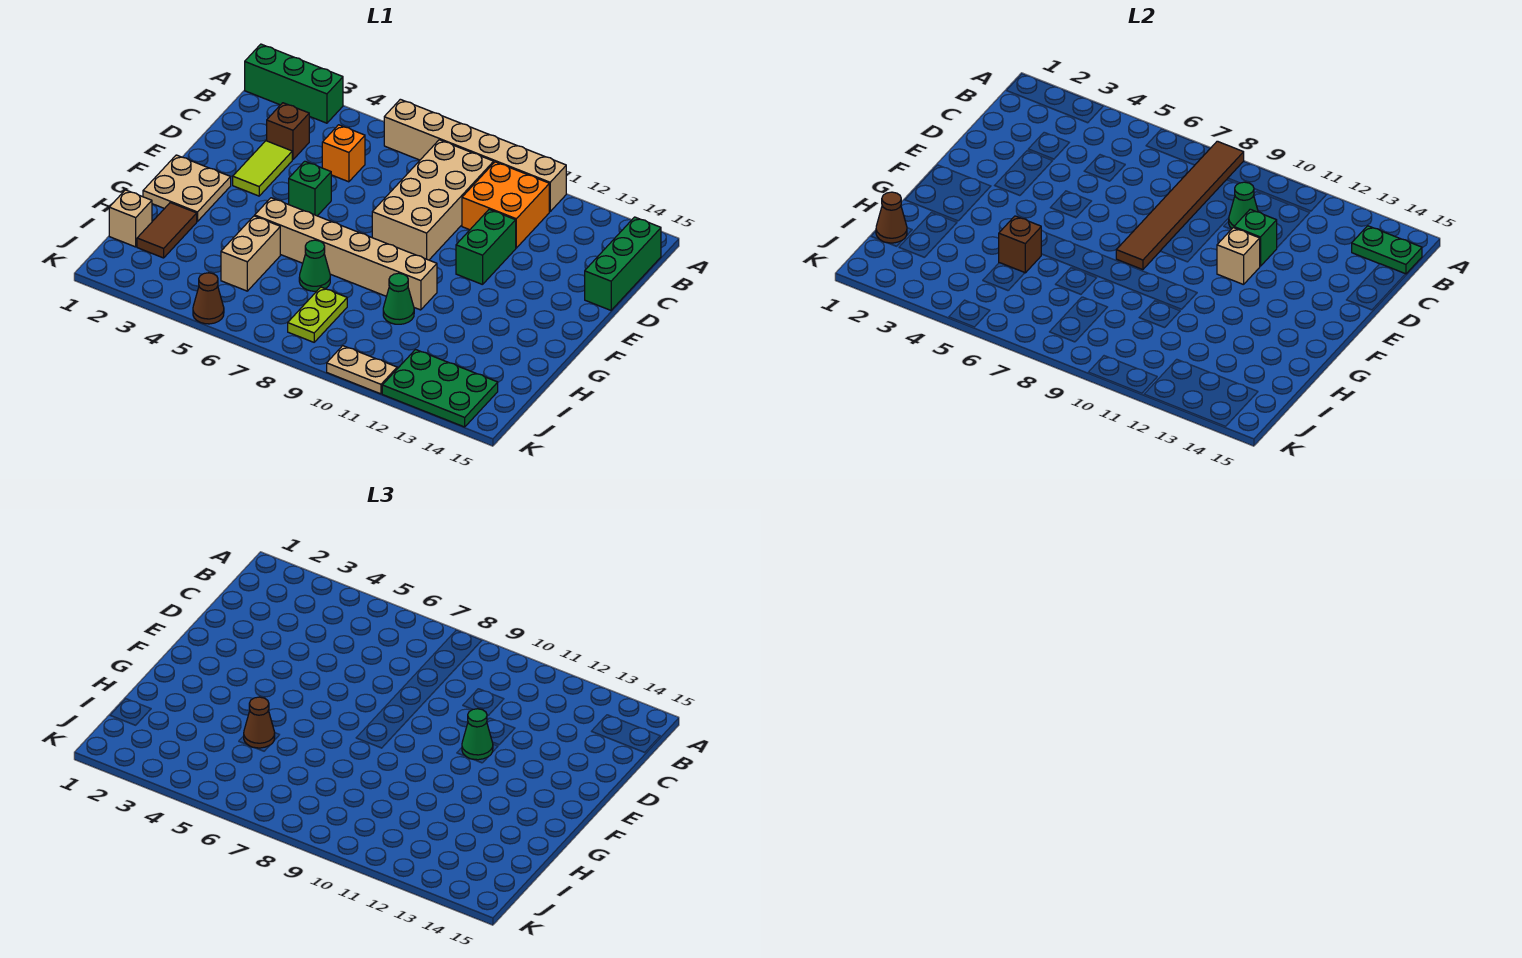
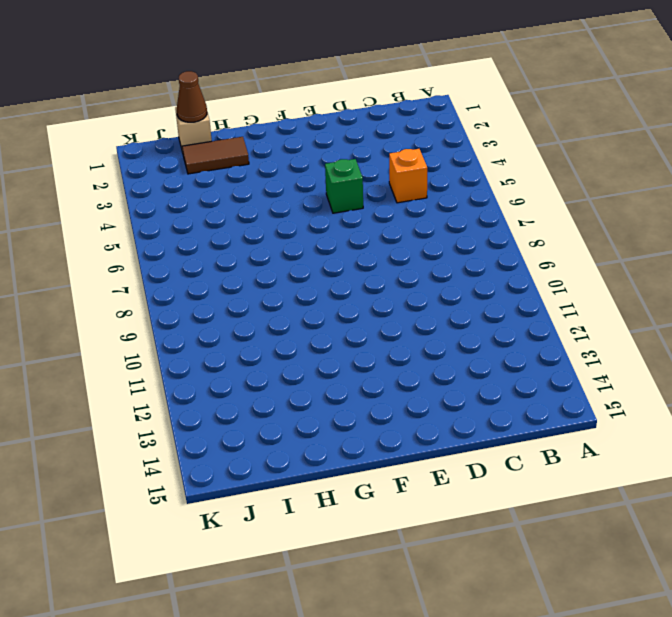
none -> green brick A1:A3 level 1
none -> tan brick A6:A11 level 1
none -> tan brick B8:E9 level 1
none -> orange brick B10:C11 level 1

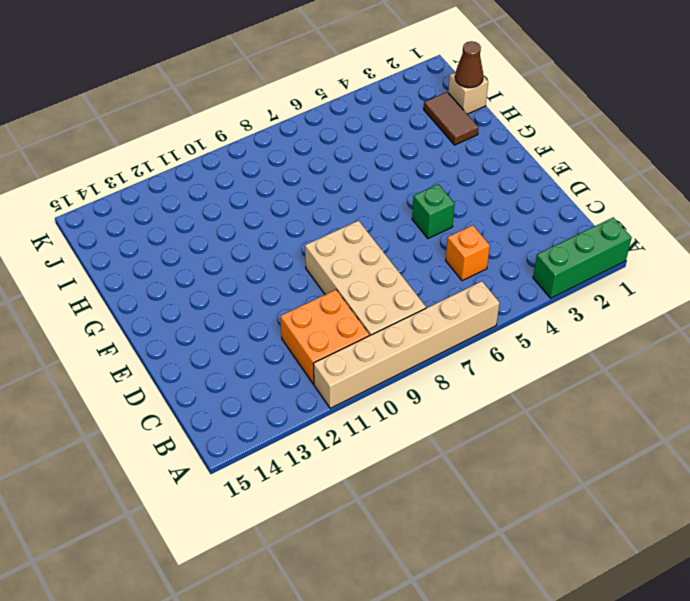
none -> green brick B15:D15 level 1
none -> brown brick C3 level 1
none -> lime tile D3:E3 level 1
none -> green brick D11:E11 level 1

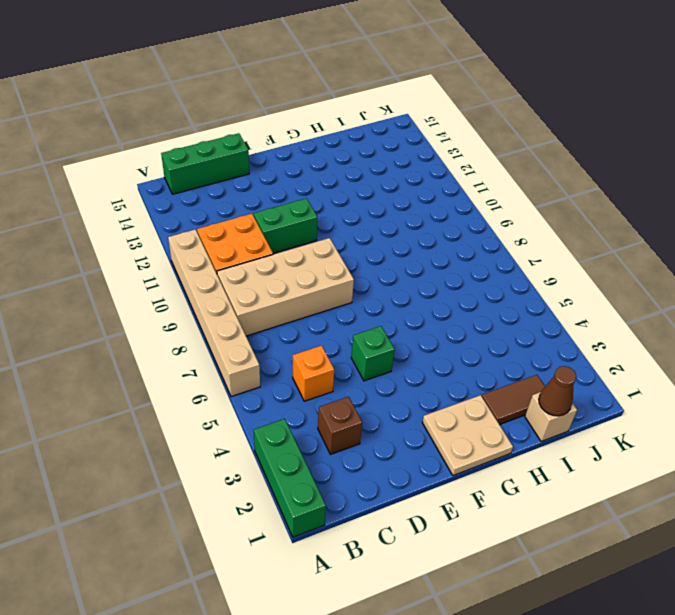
none -> lime tile D3:E3 level 1
none -> tan brick G5:G10 level 1
none -> tan brick H5:I5 level 1
none -> green cone H7 level 1

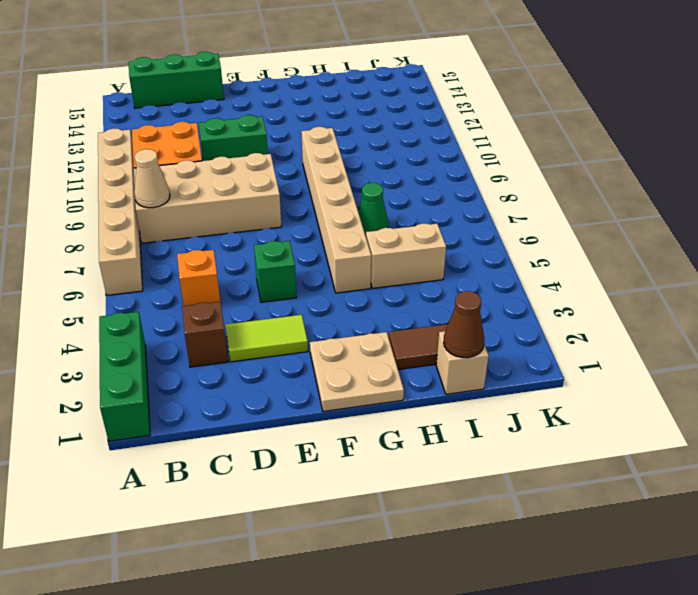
tan cone B8 level 2 -> brown tile A8:F8 level 2
none -> green cone H10 level 1
none -> lime plate I8:J8 level 1
none -> green plate J12:K14 level 1
none -> brown cone K5 level 1

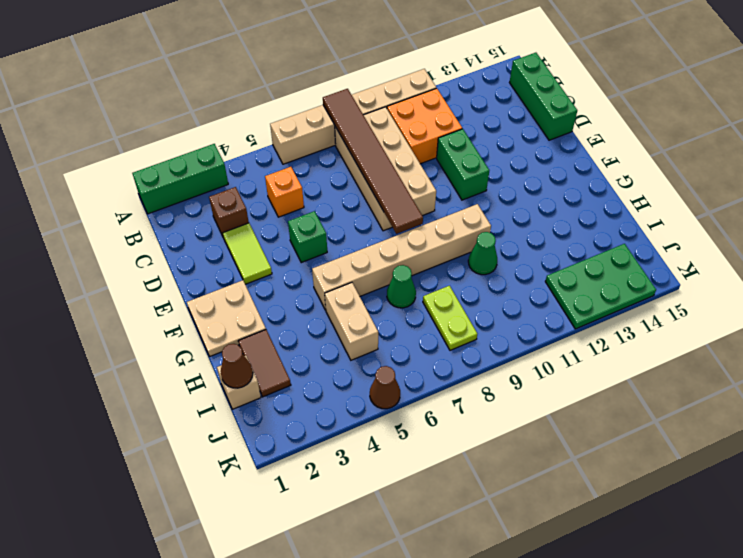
none -> tan plate K10:K11 level 1
none -> green plate B14:B15 level 2
none -> green cone C10 level 2
none -> green brick D11 level 2

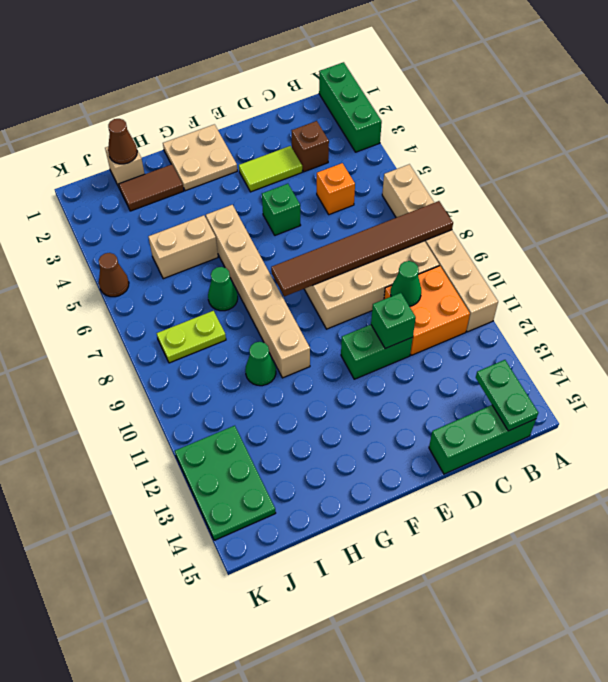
none -> tan plate K10:K11 level 1
none -> tan brick E11 level 2
none -> brown brick H5 level 2
none -> green cone E11 level 3

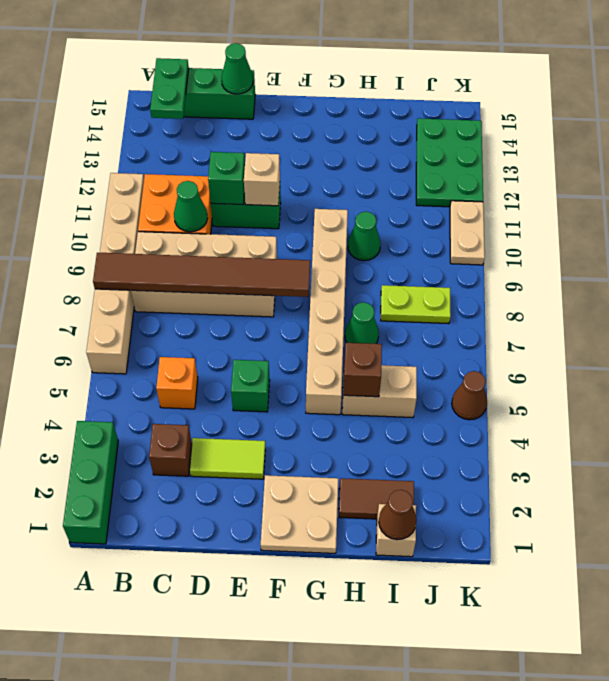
green cone D15 level 2 -> green cone E11 level 3
none -> brown cone H5 level 3

